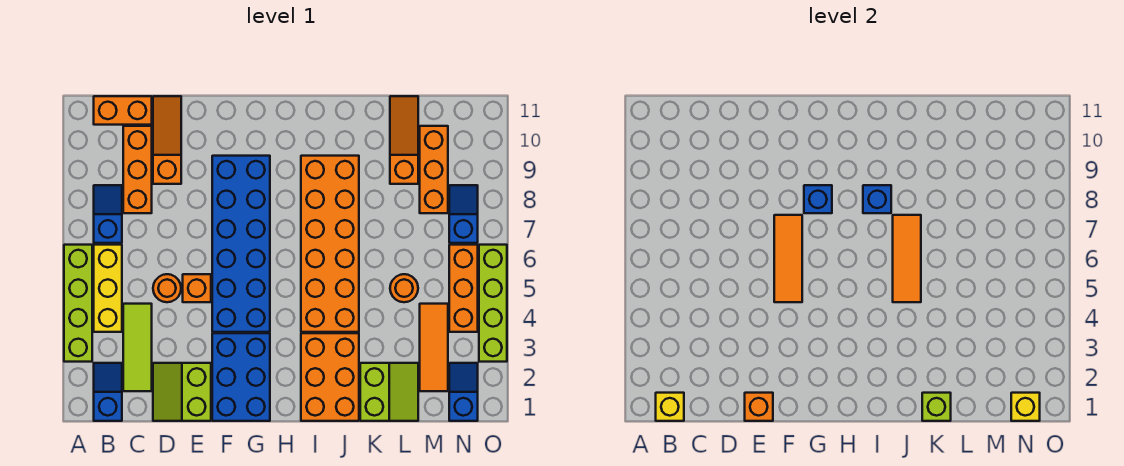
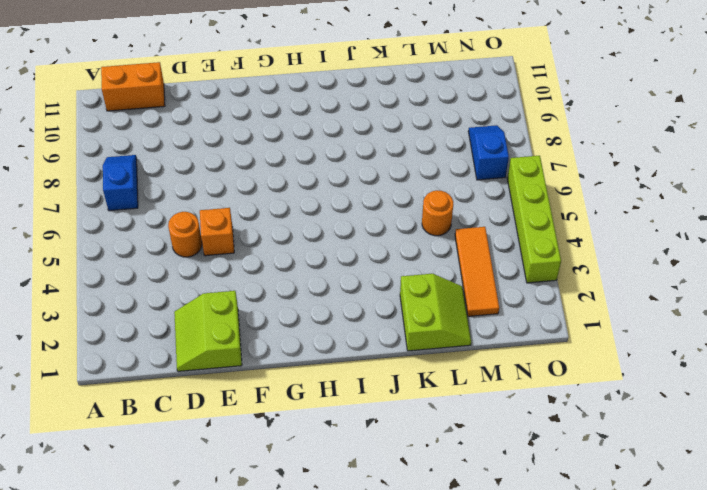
none -> lime brick A3:A6 level 1
none -> blue slope B1:B2 level 1 top 1
none -> yellow brick B4:B6 level 1
none -> lime tile C2:C4 level 1

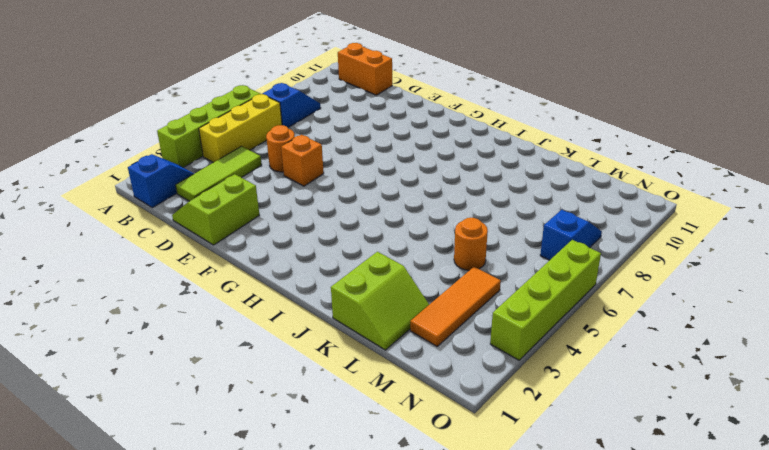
none -> orange brick C8:C10 level 1
none -> orange slope D9:D11 level 1 top 9
none -> blue brick F1:G3 level 1
none -> blue brick F4:G9 level 1

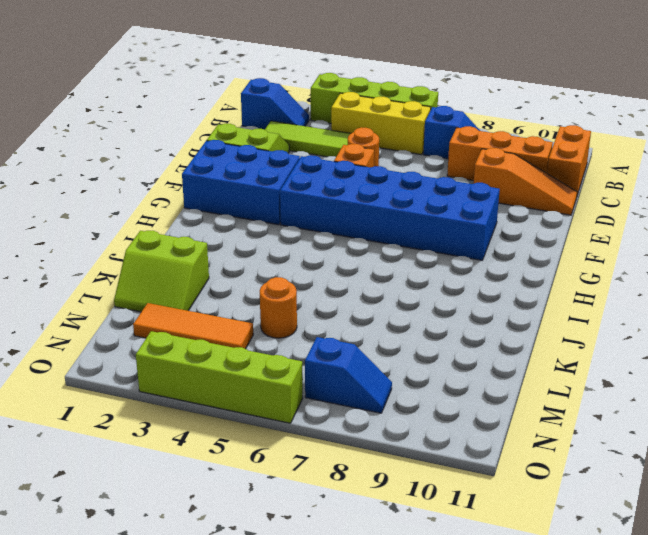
none -> orange brick I1:J3 level 1
none -> orange brick I4:J9 level 1
none -> orange slope L9:L11 level 1 top 9
none -> orange brick M8:M10 level 1

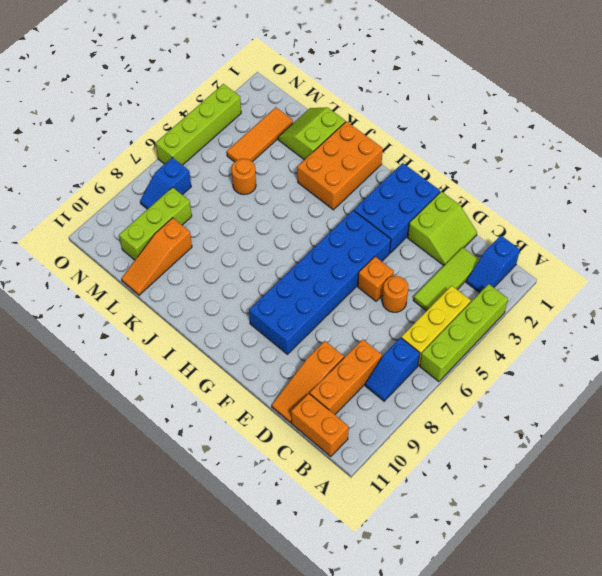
lime brick M8:M10 level 1 -> orange brick M8:M10 level 1
none -> orange brick I4:J9 level 1
none -> blue slope N1:N2 level 1 top 1
none -> orange brick N4:N6 level 1
none -> yellow brick B1 level 2

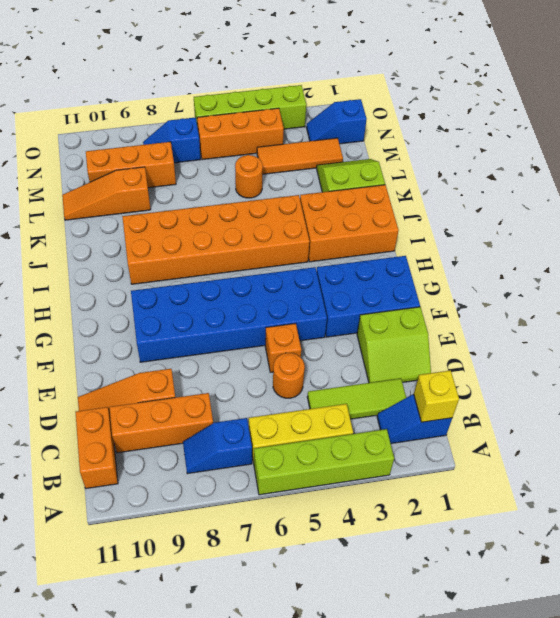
none -> orange brick E1 level 2
none -> orange tile F5:F7 level 2
none -> blue brick G8 level 2
none -> blue brick I8 level 2

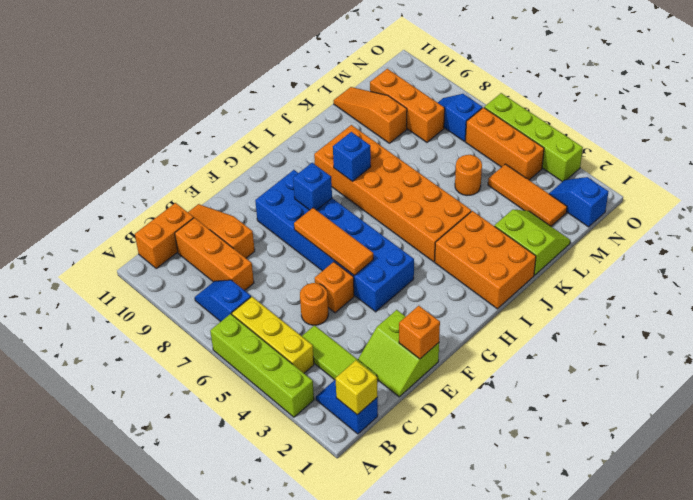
none -> blue brick F1:G3 level 1
none -> orange tile J5:J7 level 2
none -> lime brick K1 level 2
none -> yellow brick N1 level 2

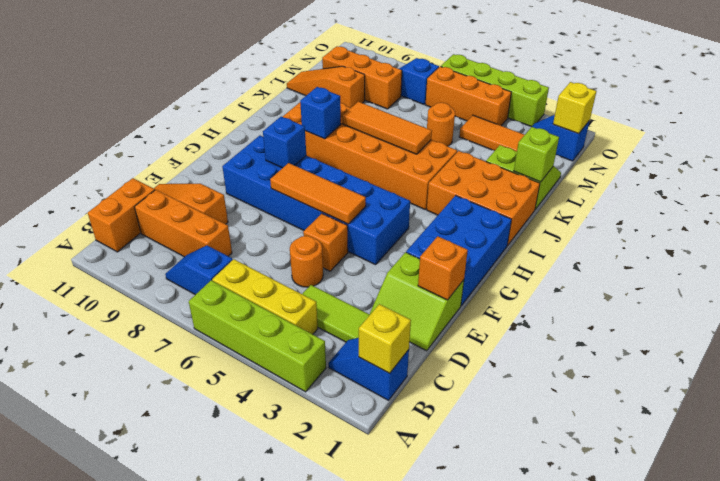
blue brick F1:H2 level 1 -> blue brick F1:G3 level 1

